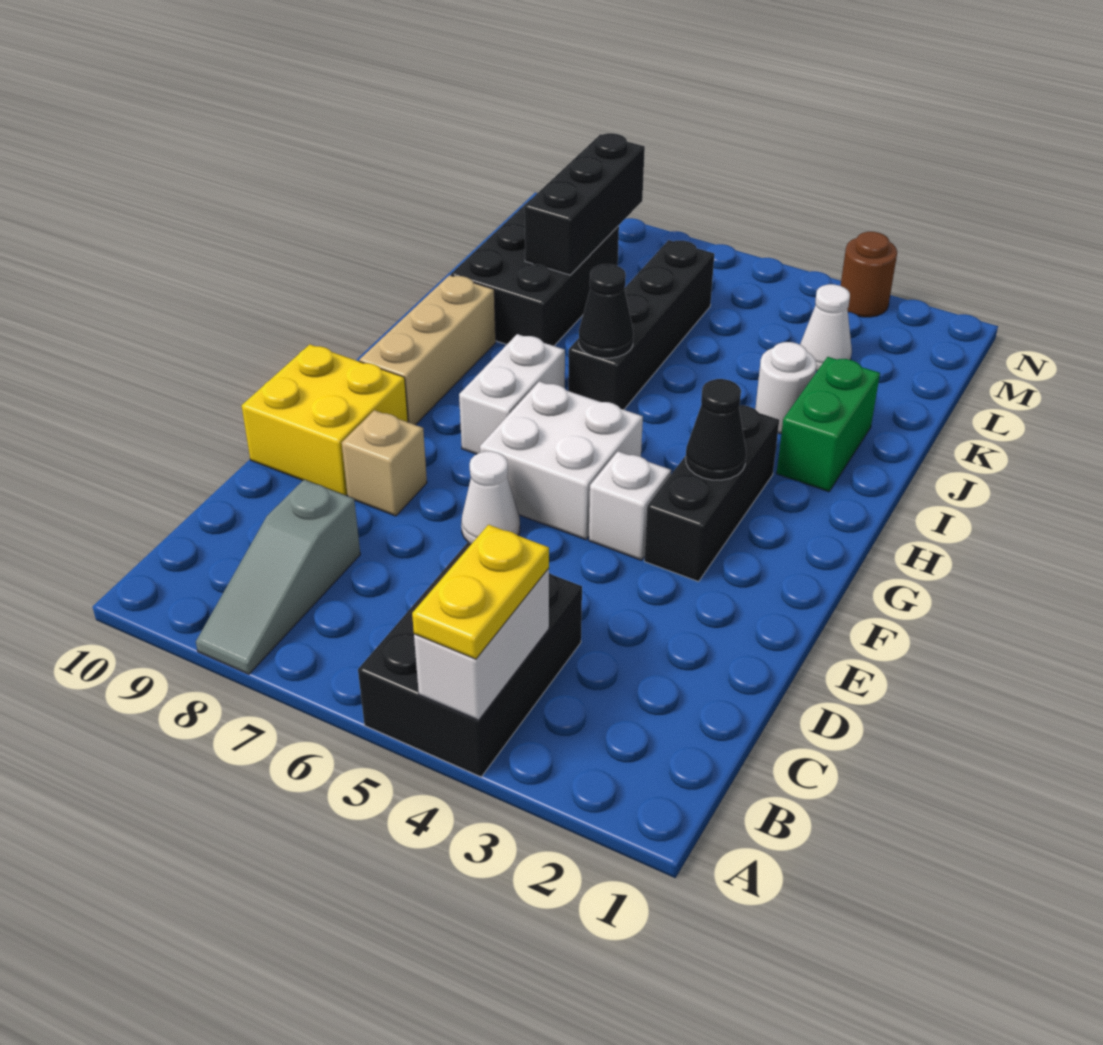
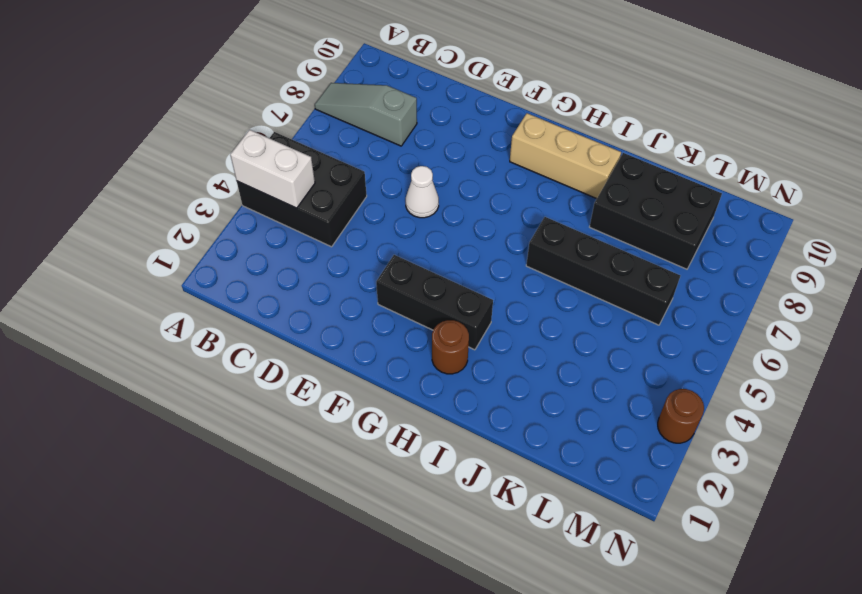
brown round brick H2 level 1 -> none
none -> tan brick E8 level 1
none -> yellow brick E9:F10 level 1
none -> white brick F4 level 1

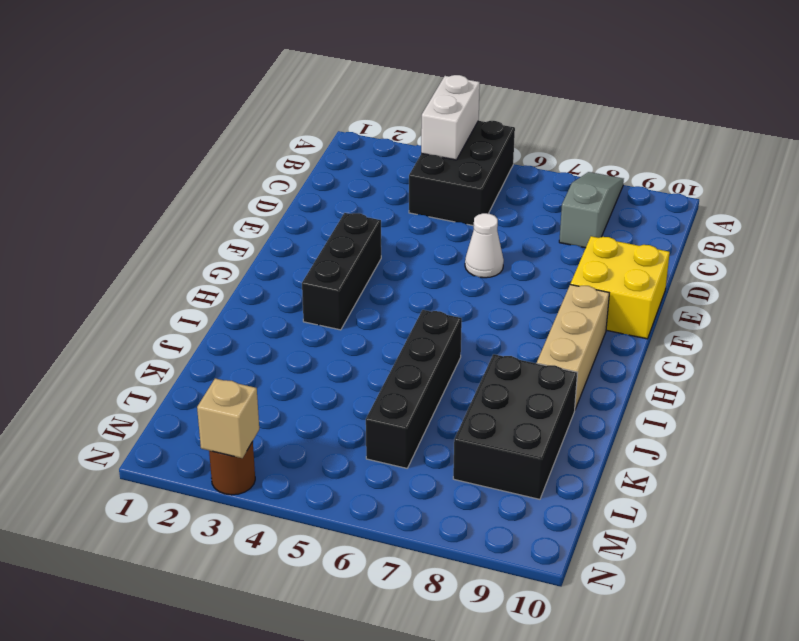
tan brick N3 level 2 -> tan brick E8 level 1
none -> white brick F4 level 1
none -> white brick F5:G6 level 1
none -> white brick G7:H7 level 1

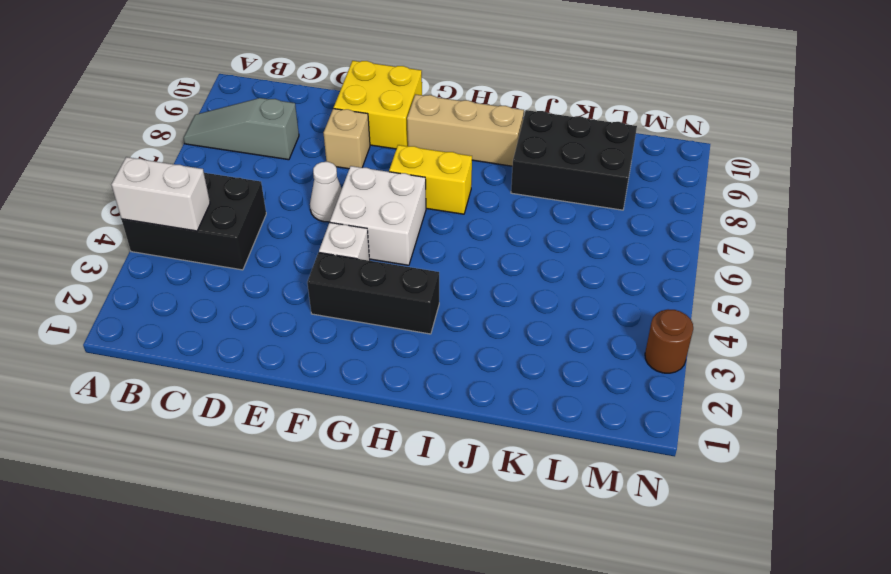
yellow brick G7:H7 level 1 -> white brick G7:H7 level 1
none -> green brick I2:J2 level 1
none -> black brick I6:L6 level 1
none -> white round brick J3 level 1

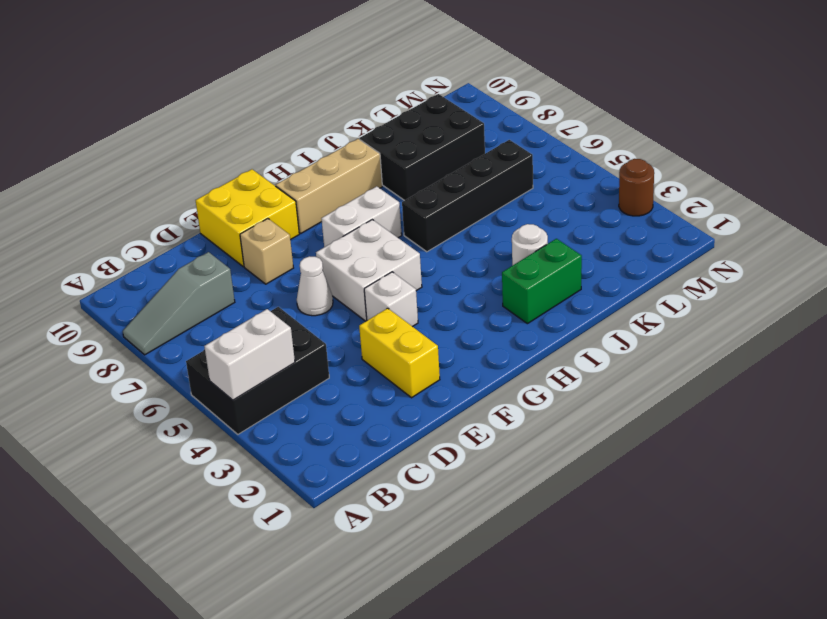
yellow brick E2:E3 level 1 -> none
none -> black brick F3:H3 level 1
none -> white cone L3 level 1
none -> black cone G3 level 2

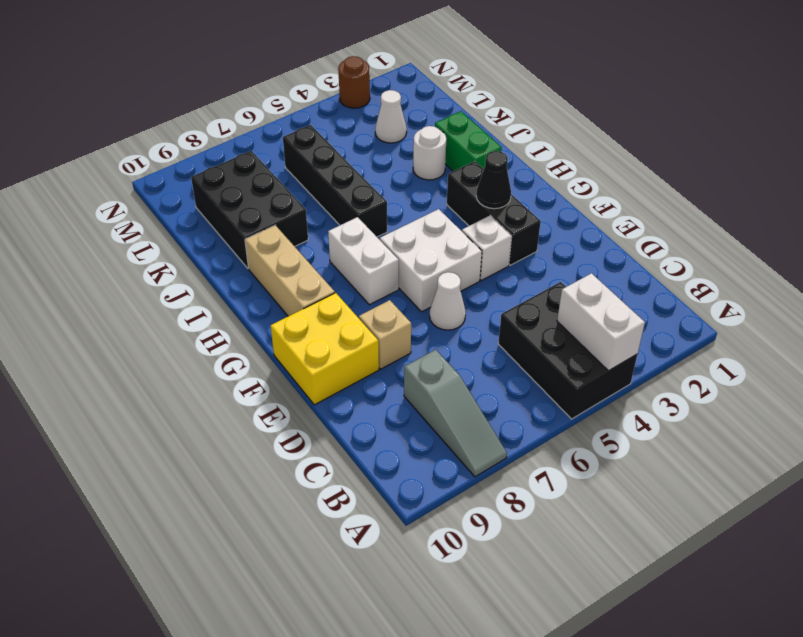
none -> black cone I6 level 2
none -> black brick K8:M8 level 2
none -> yellow plate A4:B4 level 3

